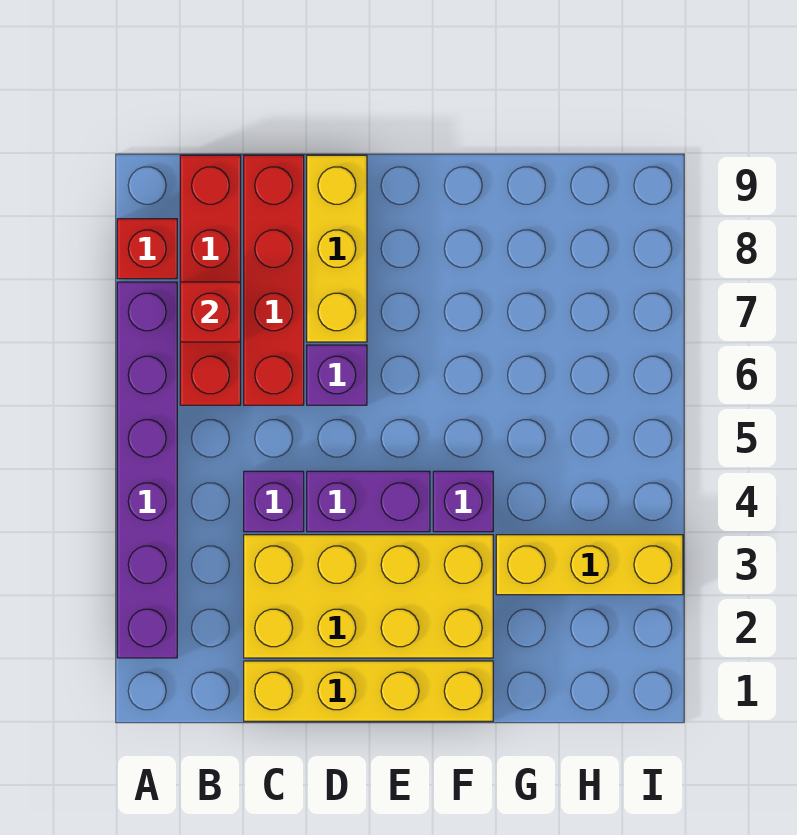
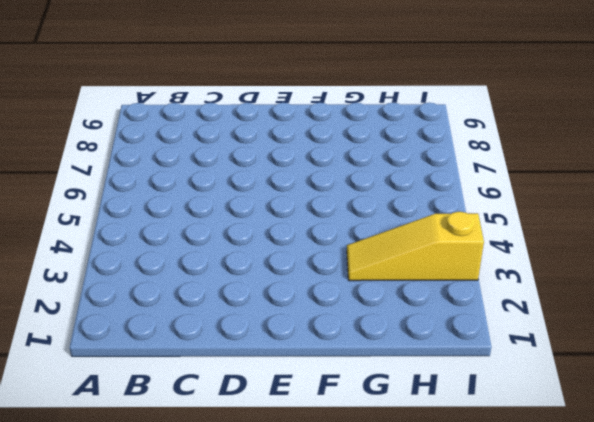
yellow slope G3:I3 level 1 top I -> yellow brick G3:I3 level 1
none -> purple brick A2:A7 level 1
none -> red brick A8 level 1
none -> red brick B6:B9 level 1

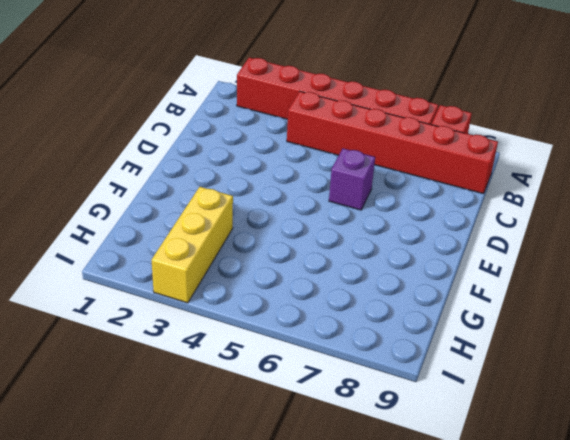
red brick A2:A7 level 1 -> purple brick A2:A7 level 1
red brick B4:B9 level 1 -> red brick B6:B9 level 1
none -> yellow brick C1:F1 level 1
none -> yellow brick C2:F3 level 1
none -> purple brick C4 level 1

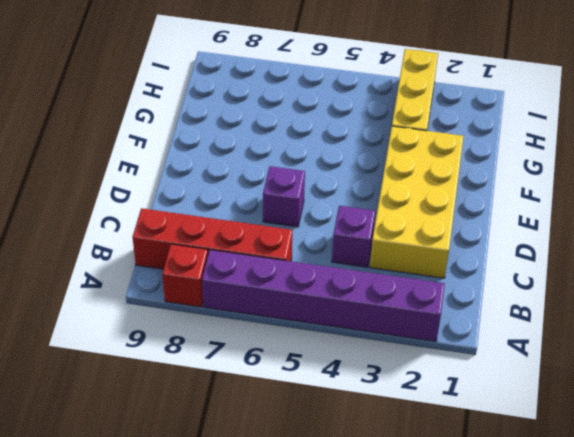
none -> yellow brick C1:F1 level 1
none -> red brick C6:C9 level 1
none -> purple brick D4:E4 level 1

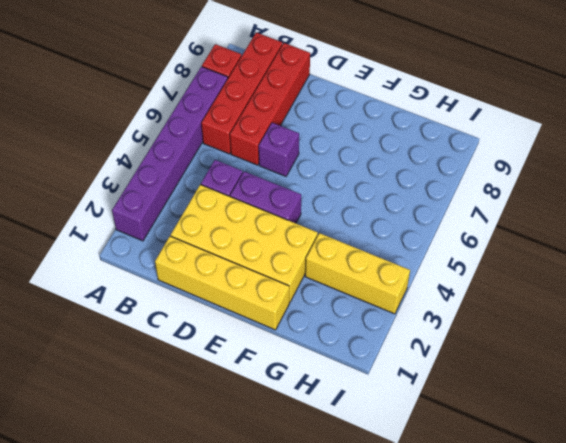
none -> yellow brick D7:D9 level 1
none -> purple brick F4 level 1
none -> red brick B7 level 2

